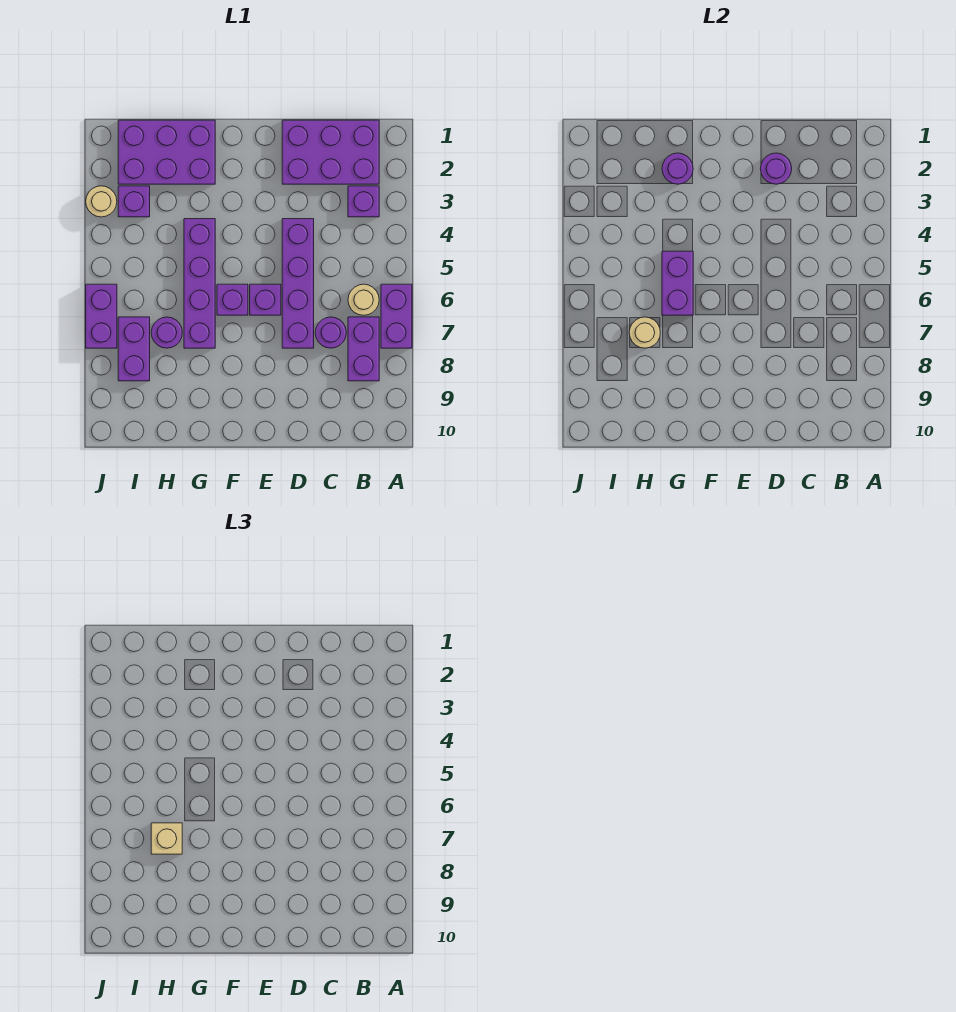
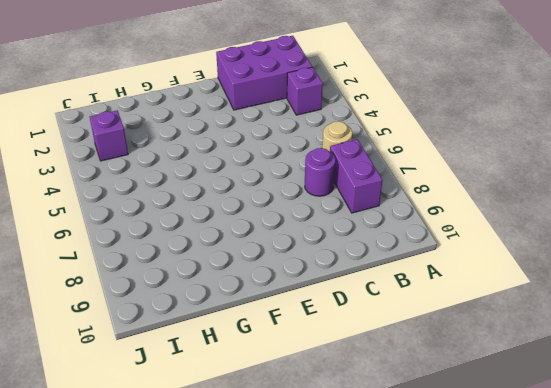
none -> purple brick A6:A7 level 1
none -> purple brick D4:D7 level 1
none -> purple brick E6 level 1

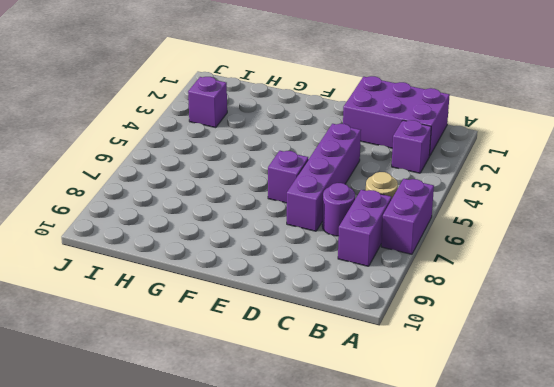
none -> purple brick F6 level 1
none -> purple brick G1:I2 level 1
none -> purple brick G4:G7 level 1

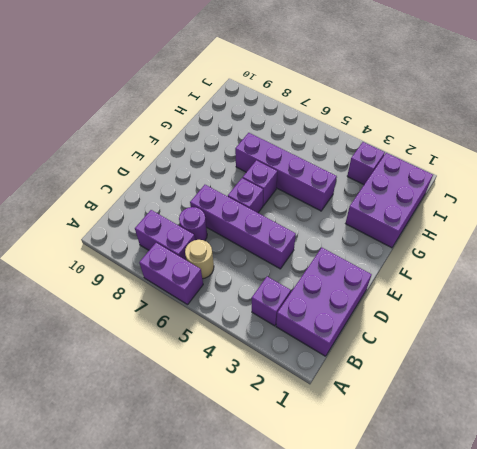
none -> purple round brick H7 level 1
none -> purple brick I7:I8 level 1
none -> tan round brick J3 level 1

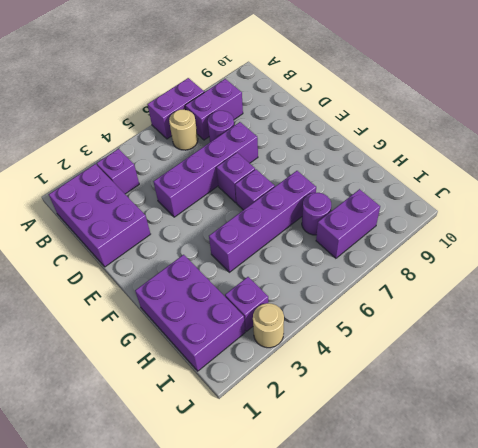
none -> purple brick J6:J7 level 1
none -> purple round brick D2 level 2
none -> purple round brick G2 level 2

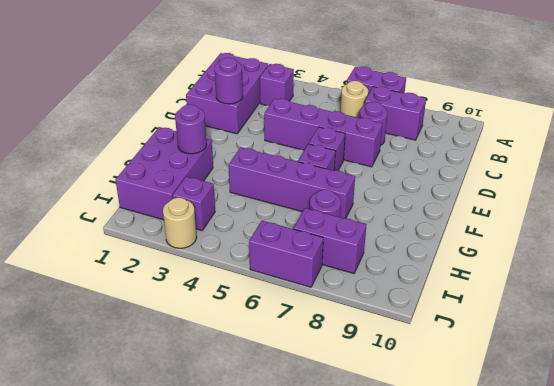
none -> purple brick G5:G6 level 2
none -> tan round brick H7 level 2
none -> tan brick H7 level 3

